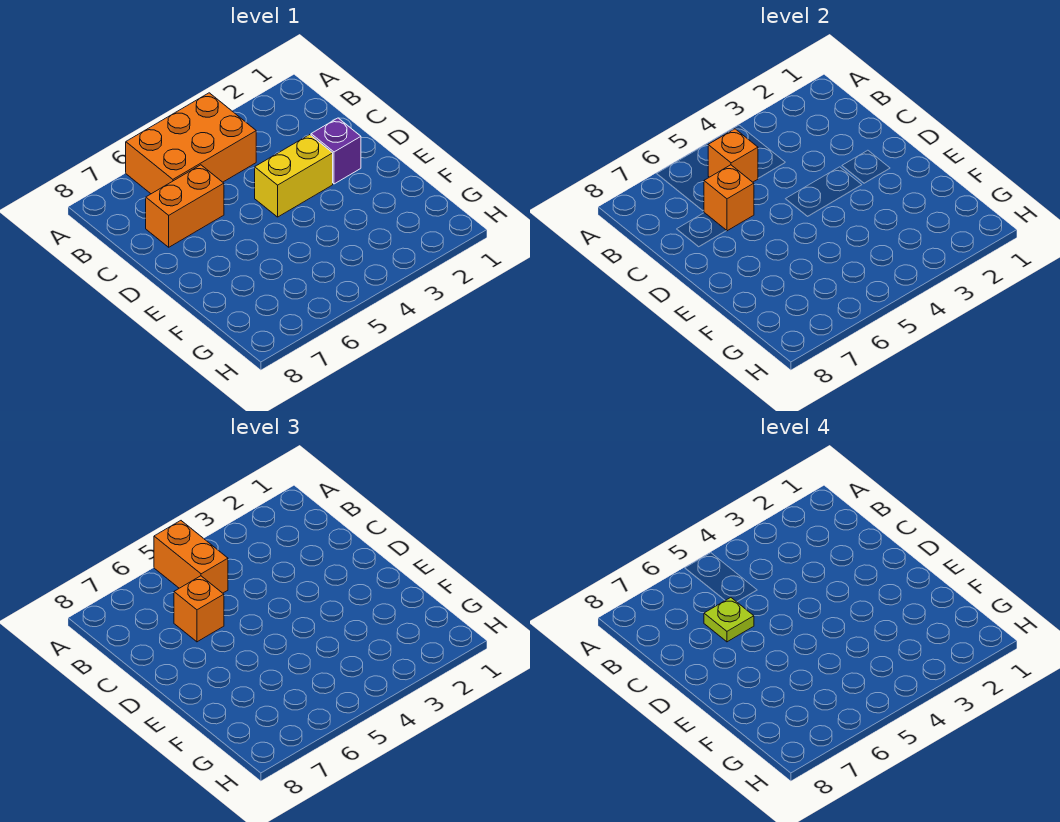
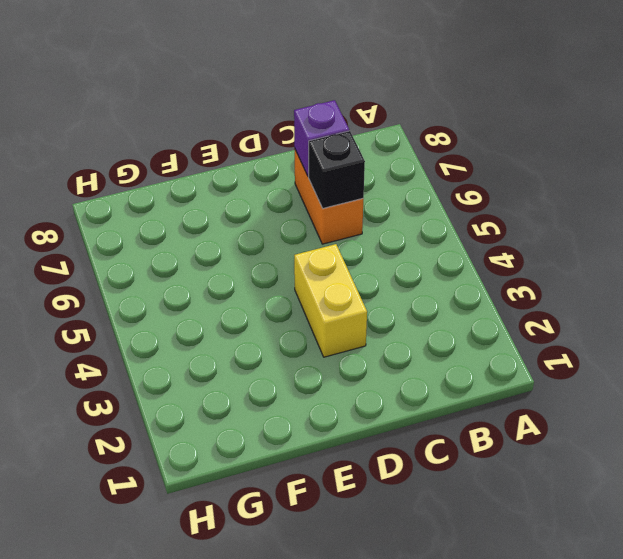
black brick C6 level 2 -> orange brick C6 level 2
purple brick C7 level 2 -> purple brick D2 level 1
none -> orange brick A4:B6 level 1
none -> orange brick B5 level 2

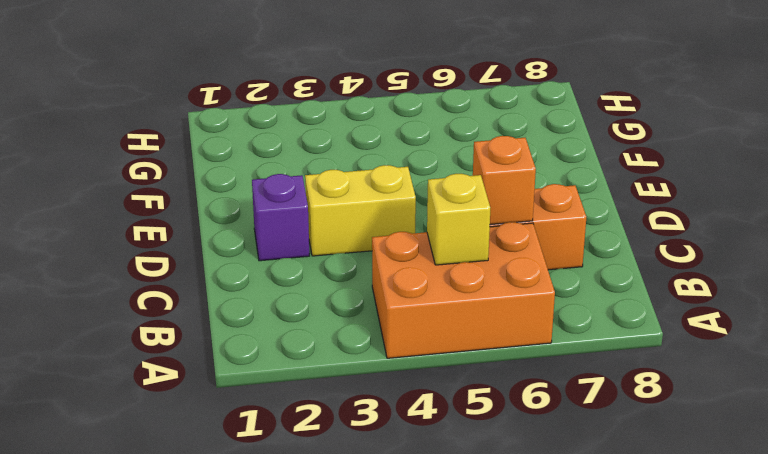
yellow brick B5 level 2 -> orange brick B5 level 2
none -> orange brick A5:B5 level 3
none -> orange brick C6 level 3

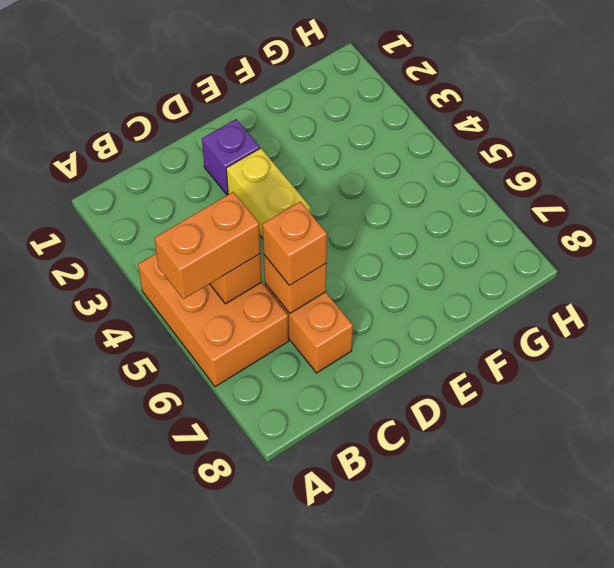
none -> lime plate C6 level 4

